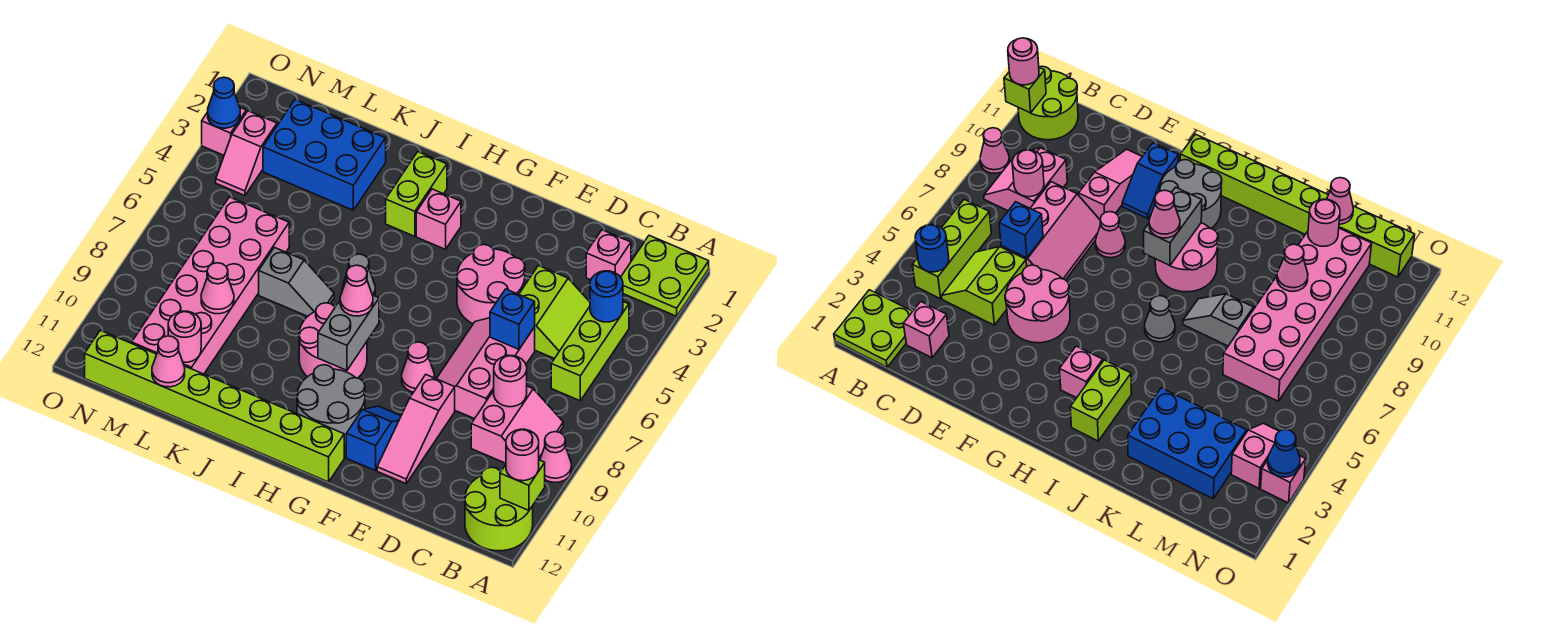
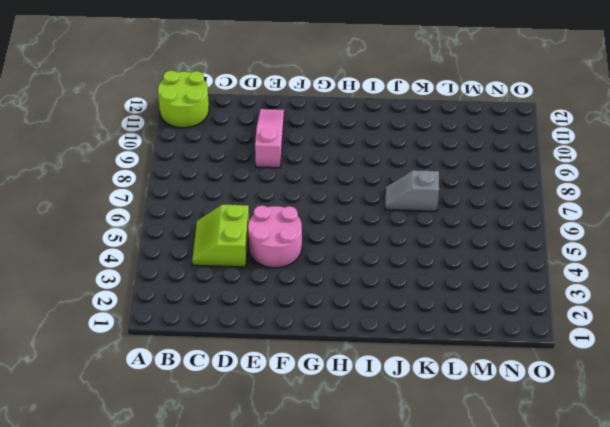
none -> lime plate A1:B2 level 1
none -> pink cone A9 level 1
none -> lime brick B4:B6 level 1
none -> pink slope B8:C9 level 1 top C

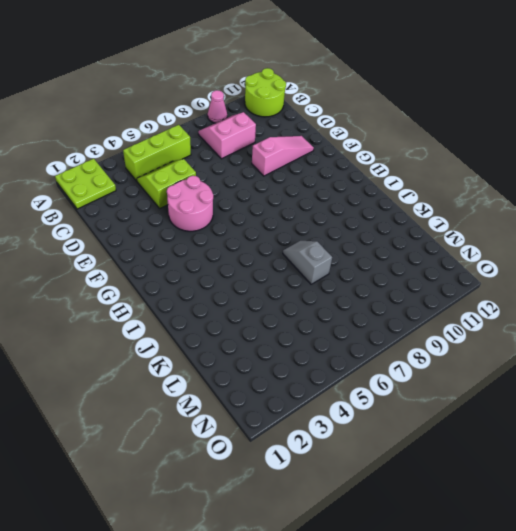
none -> pink brick C2 level 1
none -> pink slope D6:E8 level 1 top D
none -> pink cone F8 level 1
none -> blue slope F10:F11 level 1 top 11

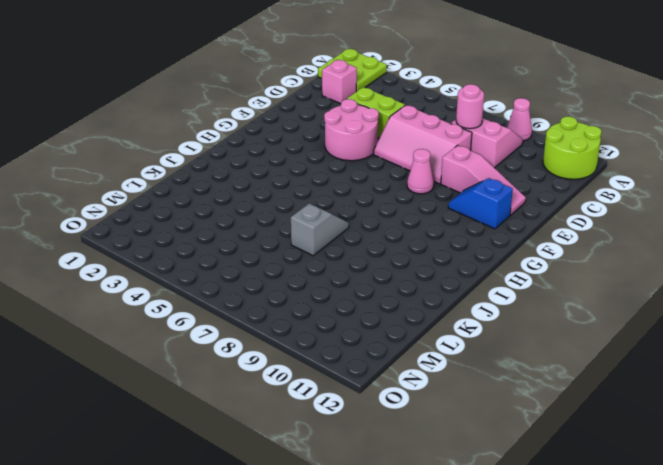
none -> lime brick B4:B6 level 1
none -> grey round brick G10:H11 level 1
none -> lime brick G12:N12 level 1
none -> pink brick H3 level 1

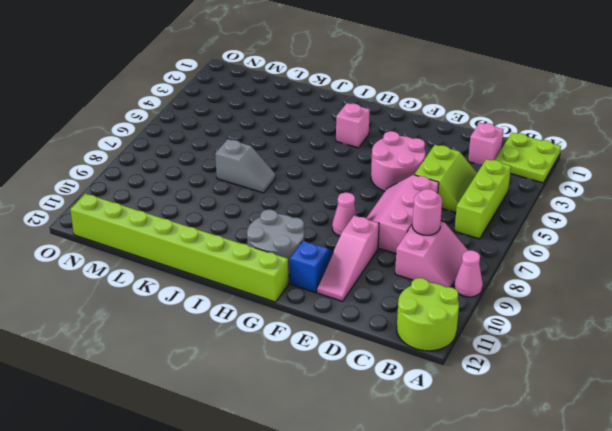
none -> pink round brick H8:I9 level 1
none -> lime brick I2:I3 level 1
none -> grey cone I6 level 1
none -> blue brick K2:M3 level 1

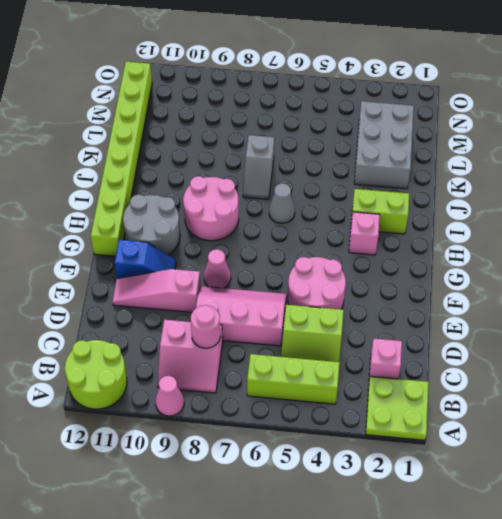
grey brick K2:M3 level 1 -> blue brick K2:M3 level 1
none -> pink brick L6:M11 level 1
none -> pink slope N3:N4 level 1 top 3
none -> pink brick O3 level 1
none -> lime brick A11 level 2

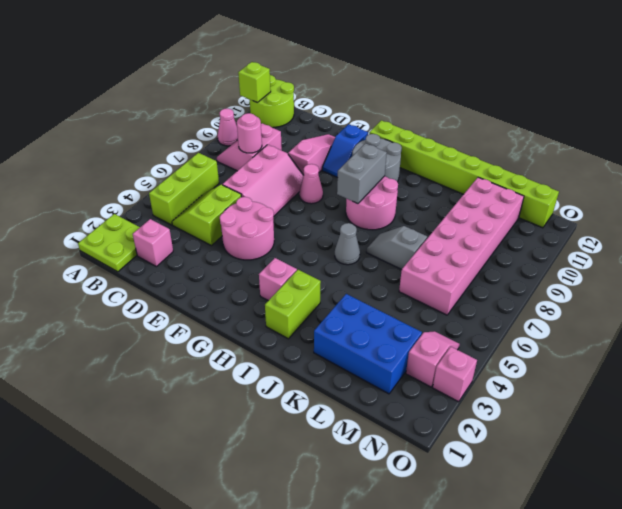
none -> blue round brick B4 level 2
none -> blue brick D6 level 2
none -> pink cone L9 level 2
none -> pink round brick L11 level 2

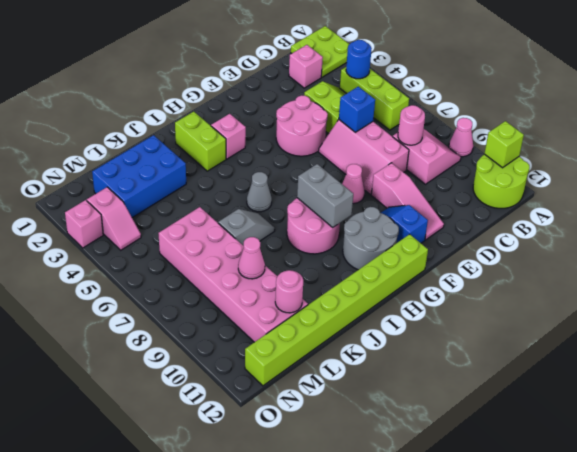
none -> pink cone L12 level 2
none -> blue cone O3 level 2
none -> pink round brick A11 level 3
none -> pink cone H8 level 3

